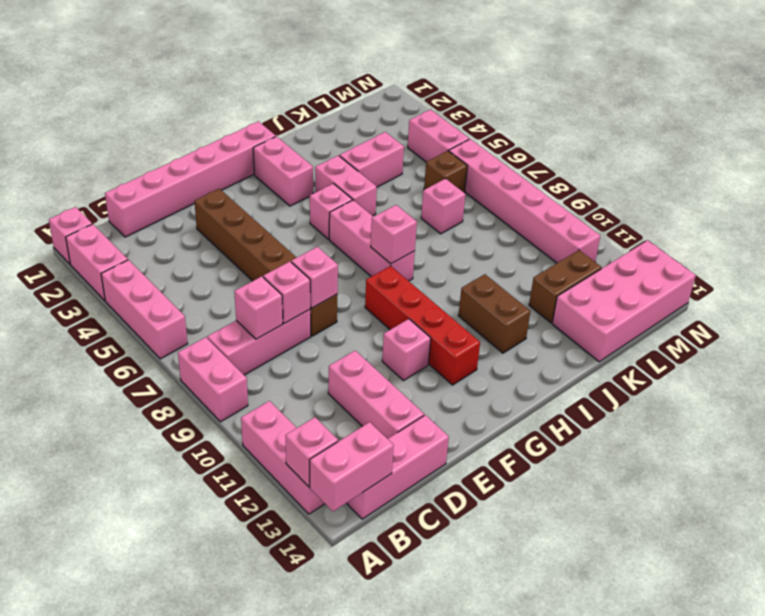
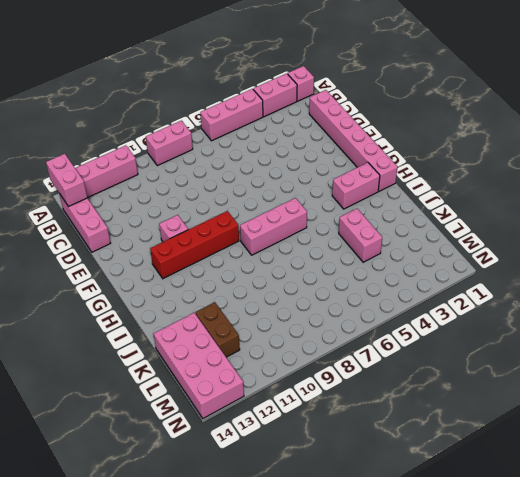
none -> pink brick B8:D8 level 1
none -> pink brick D11:D13 level 1
none -> brown brick E3:E8 level 1
none -> pink brick H5 level 1

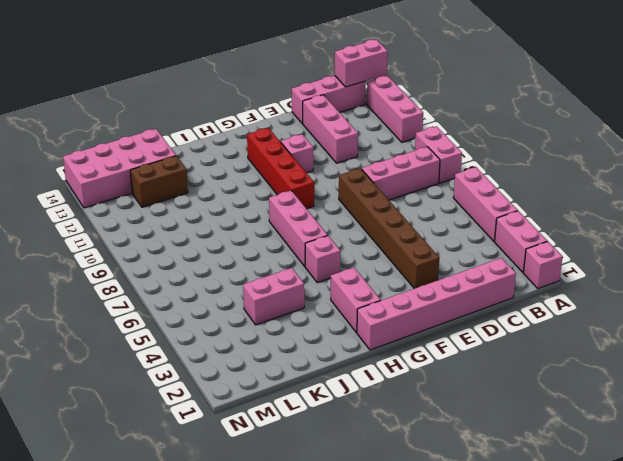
none -> pink brick I4:I5 level 1
none -> brown brick I11:I12 level 1
none -> pink brick K7 level 1
none -> brown brick L6 level 1

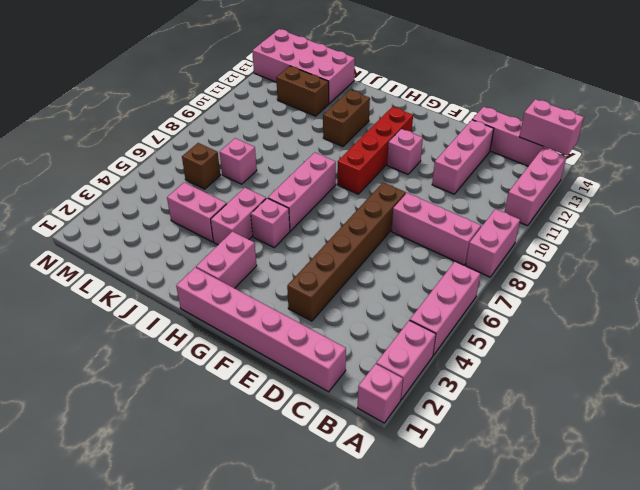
none -> pink brick M4:M5 level 1
none -> pink brick M6:M11 level 1
none -> pink brick A13 level 2
none -> pink brick C8 level 2

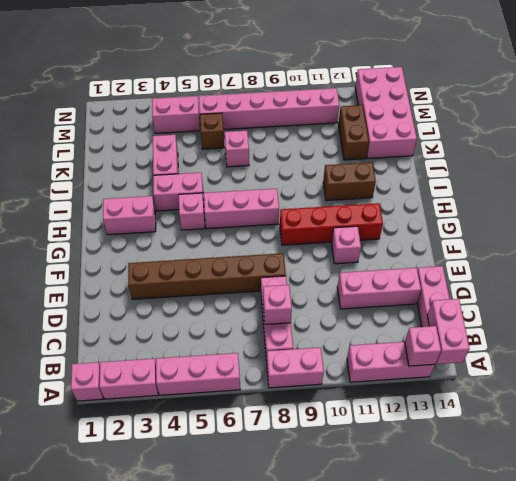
none -> pink brick C1:H1 level 1
none -> pink brick D8 level 2
none -> pink brick E8 level 2
none -> pink brick H8 level 2

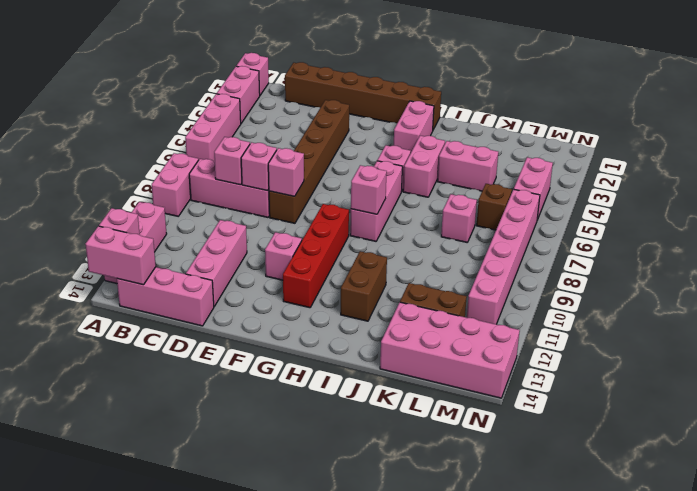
brown brick C1:H1 level 1 -> pink brick C1:H1 level 1

